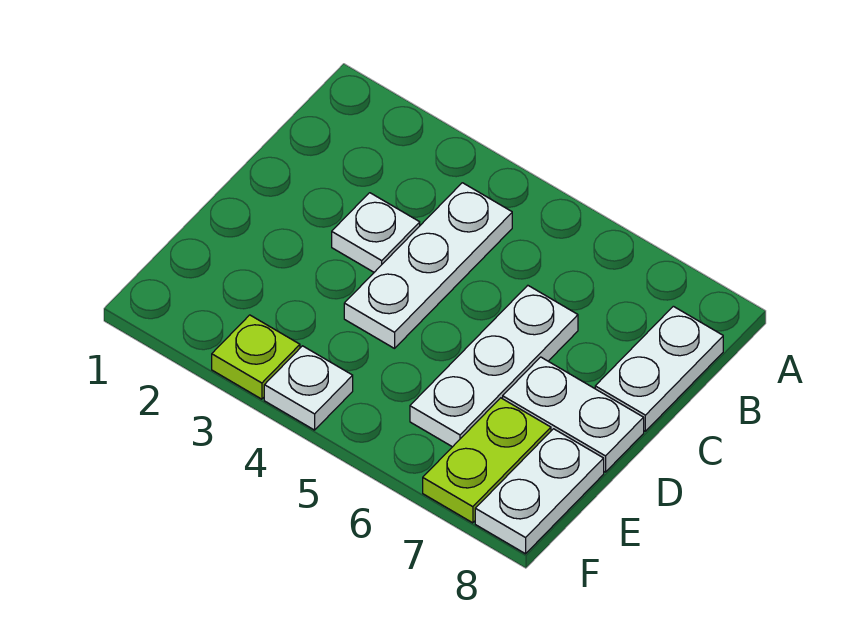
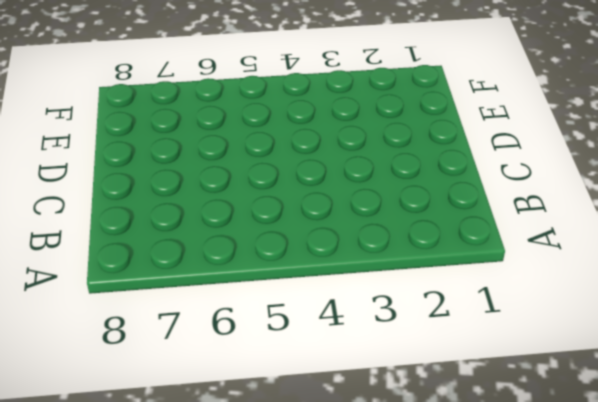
none -> white plate B4:D4 level 1
none -> white plate B8:C8 level 1

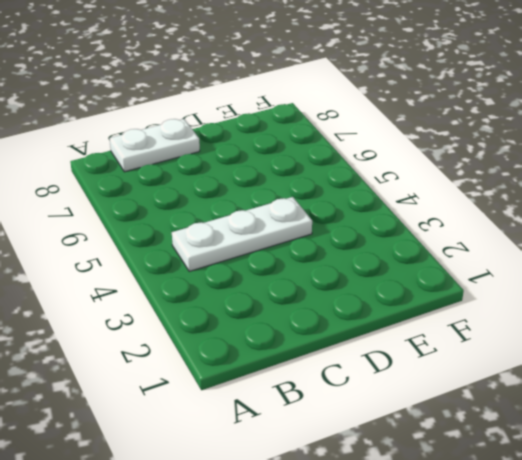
none -> white plate C3 level 1
none -> white plate C6:E6 level 1

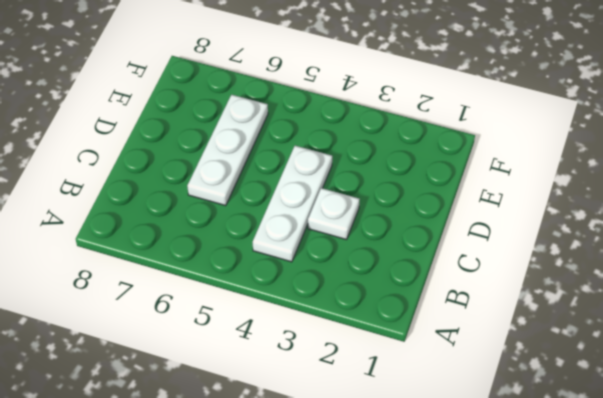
none -> white plate B8:C8 level 1
none -> white plate D7:D8 level 1

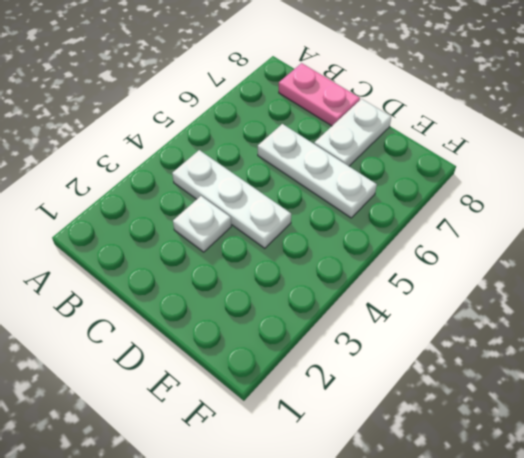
pink plate B8:C8 level 1 -> white plate B8:C8 level 1
none -> lime plate E7:F7 level 1
none -> white plate E8:F8 level 1

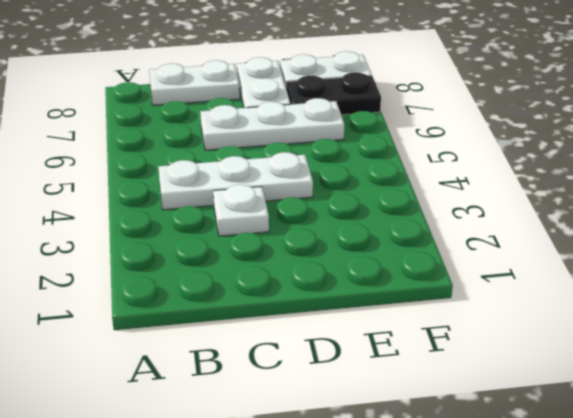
black plate E7:F7 level 1 -> lime plate E7:F7 level 1
none -> lime plate F3 level 1
none -> white plate F4 level 1

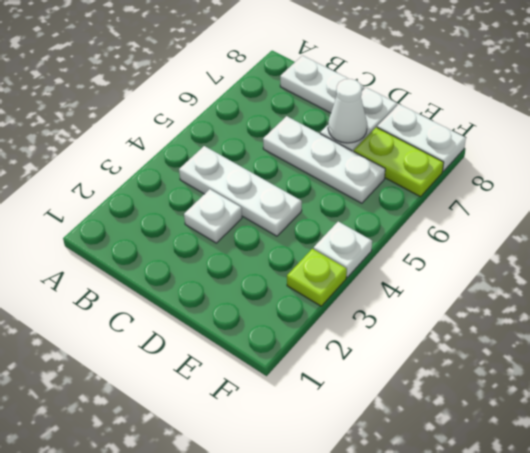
white cone D7 level 2 -> none

